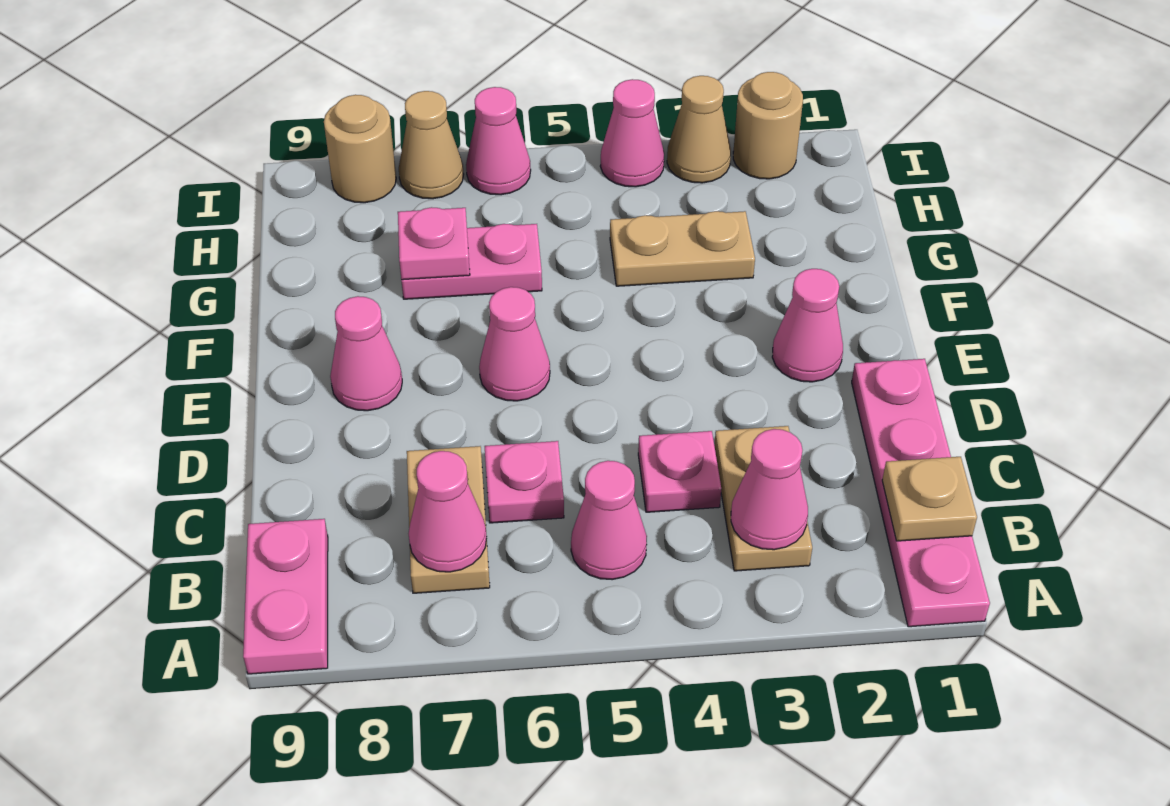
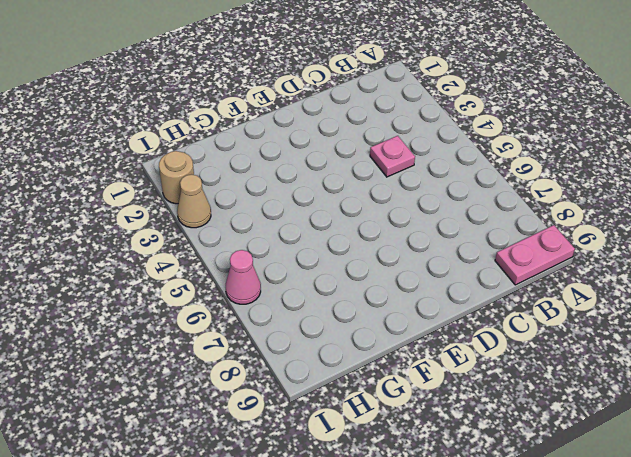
none -> pink plate A1:D1 level 1
none -> tan plate B3:C3 level 1
none -> pink cone B5 level 1

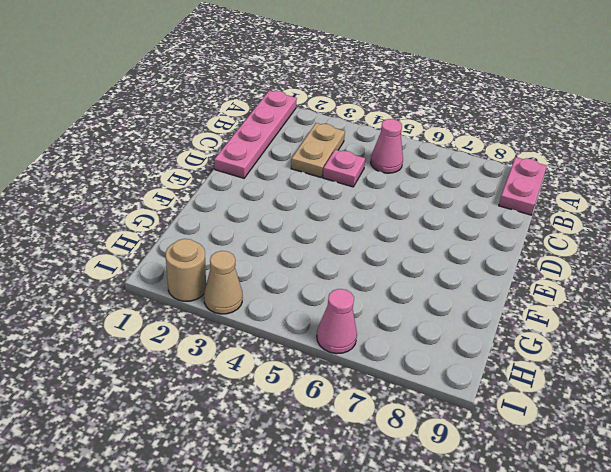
none -> tan plate B7:C7 level 1
none -> pink plate C6 level 1
none -> pink cone E2 level 1

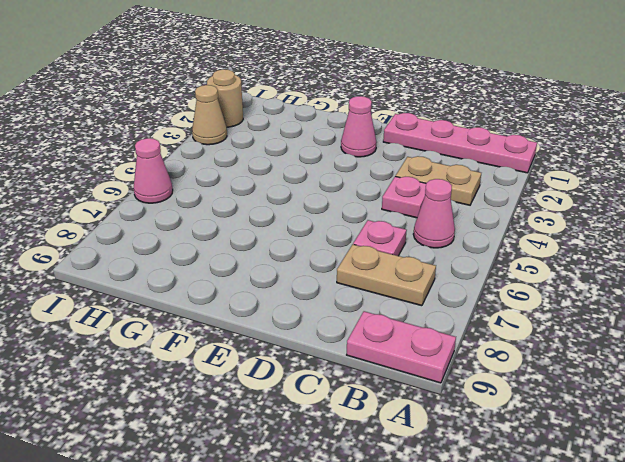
none -> pink cone E6 level 1
none -> pink cone E8 level 1
none -> tan plate G3:G4 level 1

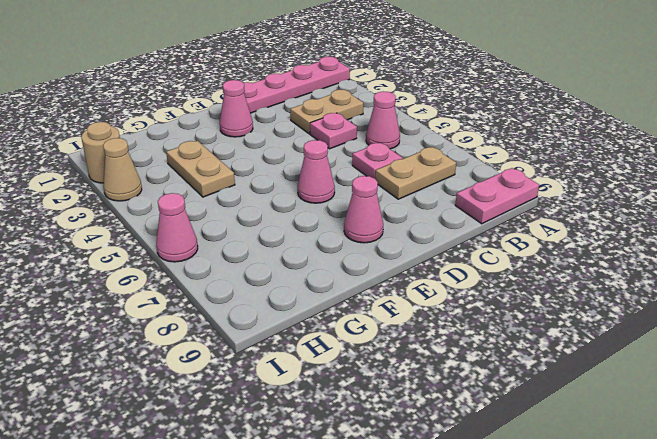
none -> pink plate G6:G7 level 1
none -> pink cone I4 level 1
none -> tan cone I7 level 1

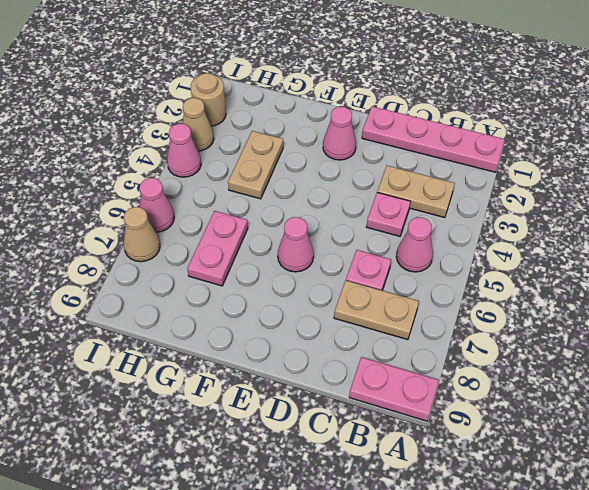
none -> pink cone E8 level 1
none -> tan round brick I8 level 1
none -> tan plate B1 level 2

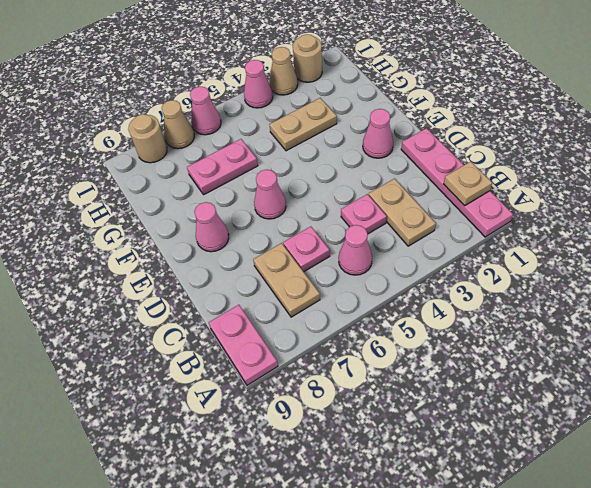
none -> pink cone B3 level 2
none -> pink cone B7 level 2
none -> pink plate G7 level 2

